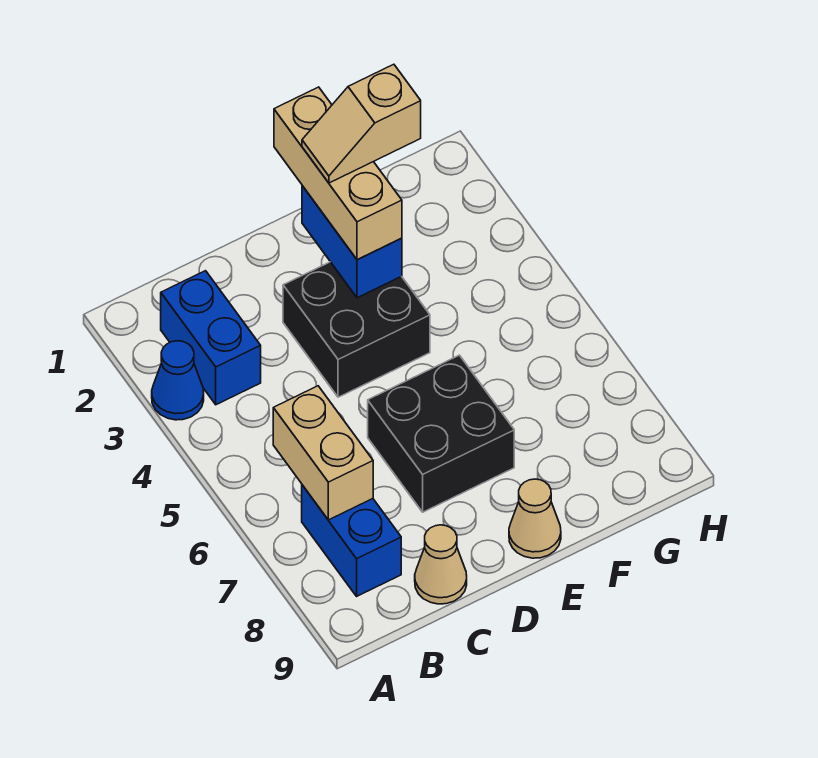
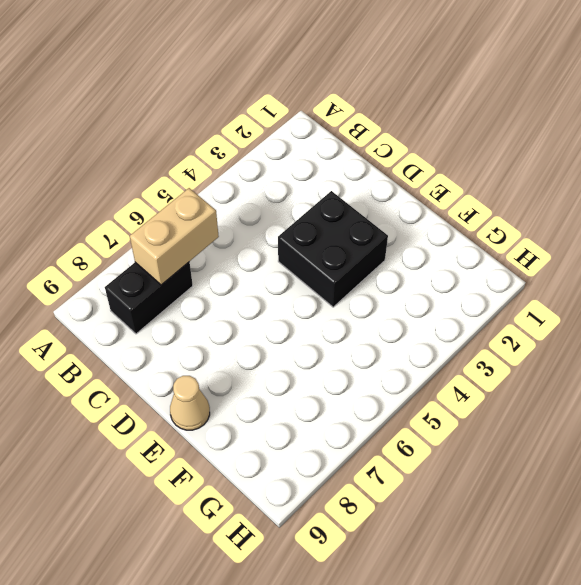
black brick B7:B8 level 1 -> blue brick B7:B8 level 1
none -> blue cone A3 level 1
none -> blue brick B2:B3 level 1

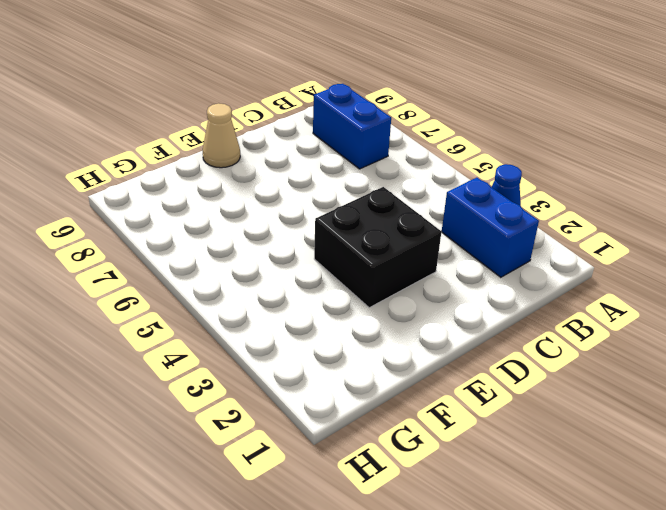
none -> tan cone C9 level 1
none -> black brick D6:E7 level 1

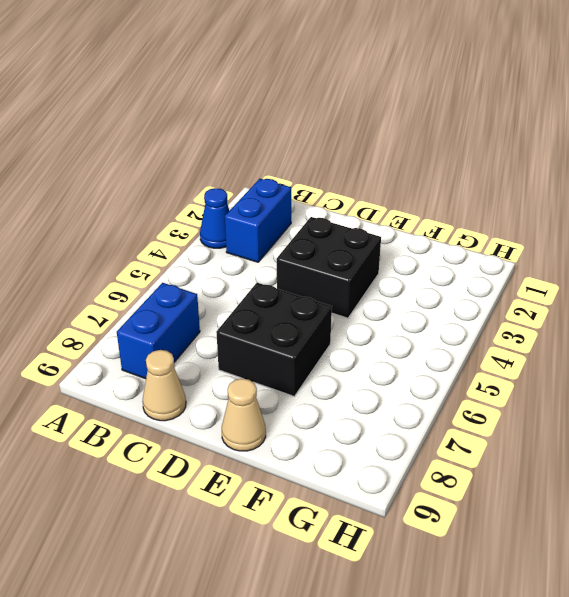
none -> tan brick B6:B7 level 2
none -> blue brick E2:E3 level 2

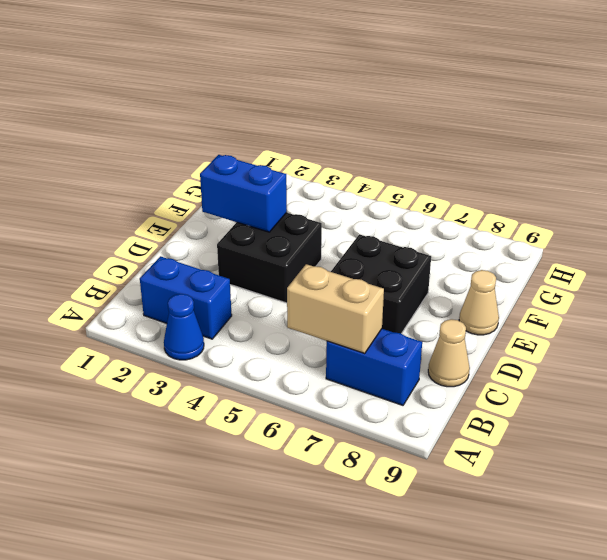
none -> tan brick E1:E3 level 3
none -> tan slope E2:F2 level 4 top F

